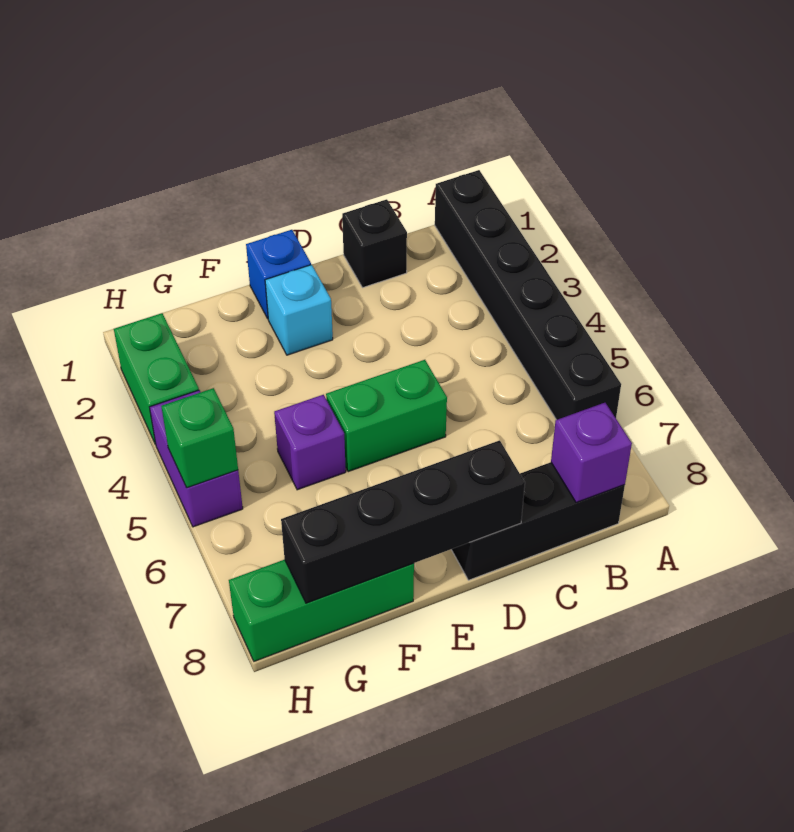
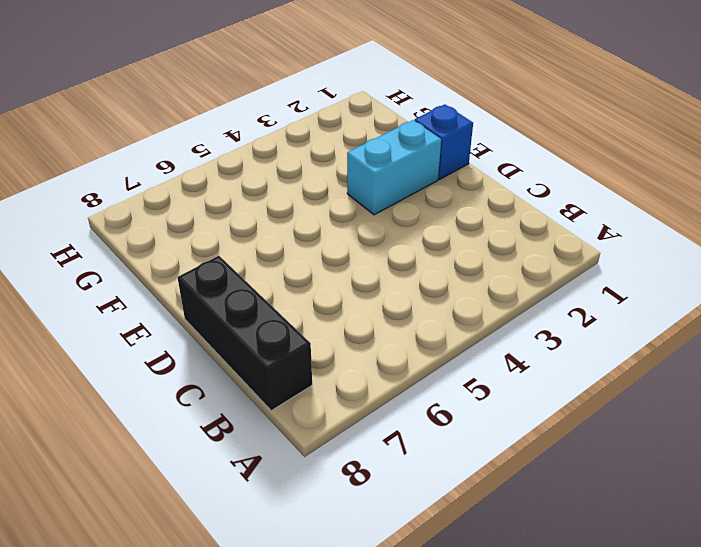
cyan brick E2:E3 level 1 -> cyan brick E2 level 1
none -> black brick A1:A6 level 1
none -> black brick C1 level 1
none -> green brick D5:E5 level 1

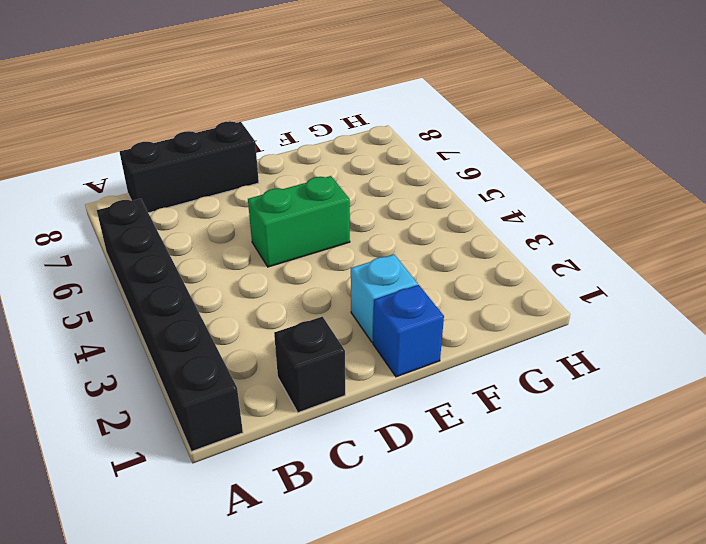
none -> purple brick F5 level 1
none -> green brick F8:H8 level 1
none -> green brick H2:H3 level 1

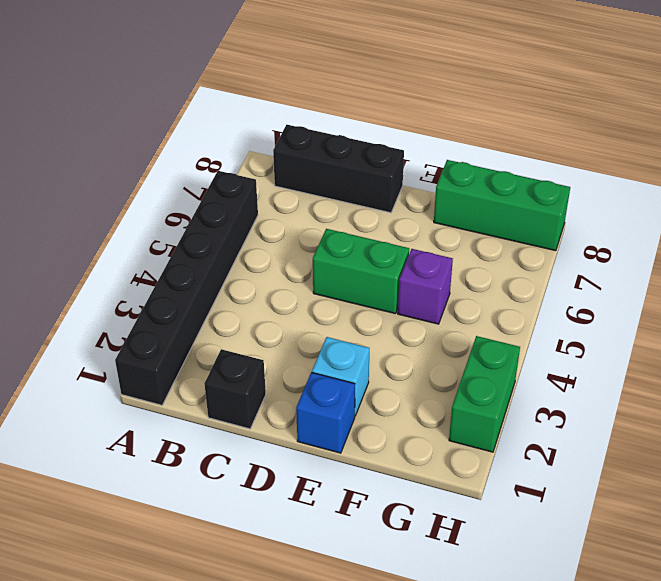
none -> purple brick H4:H5 level 1
none -> purple brick B8 level 2
none -> black brick D8:G8 level 2

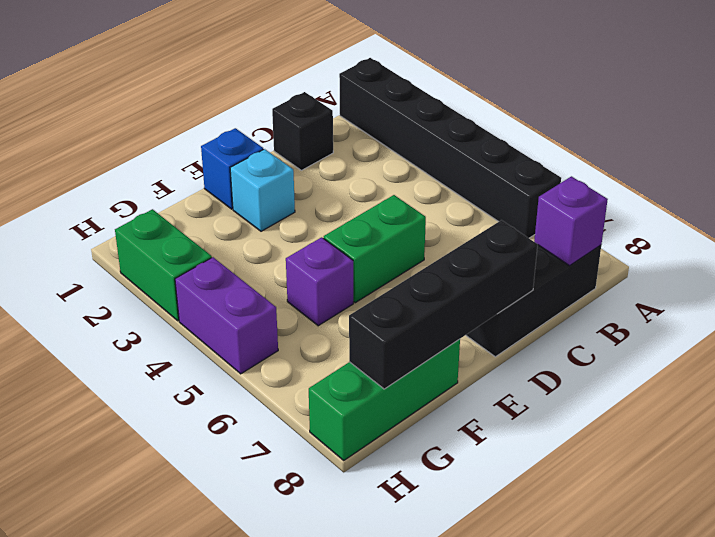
none -> green brick H5 level 2

